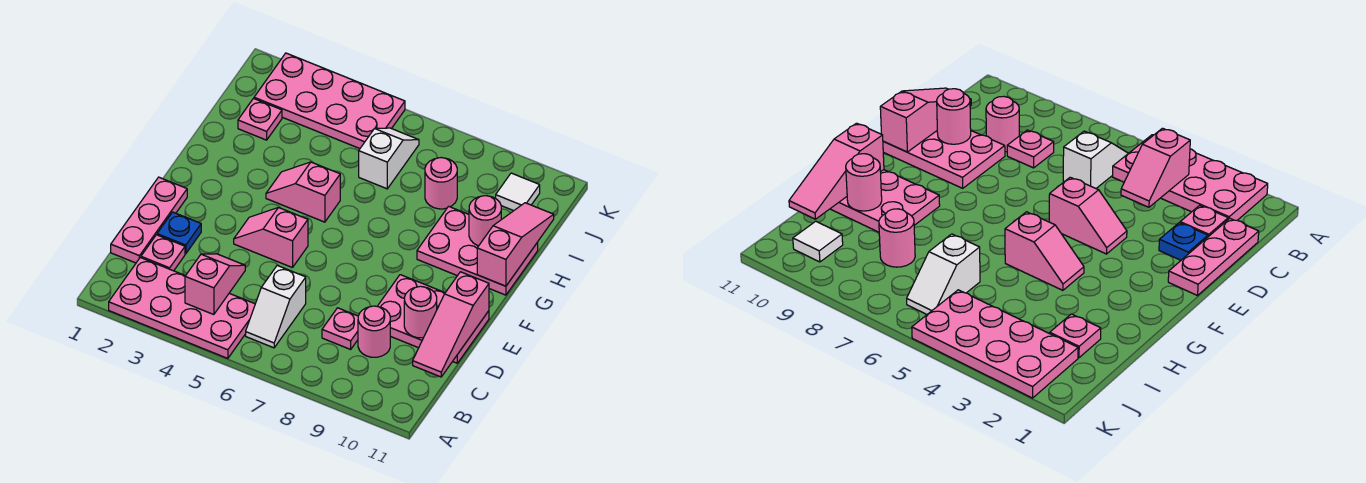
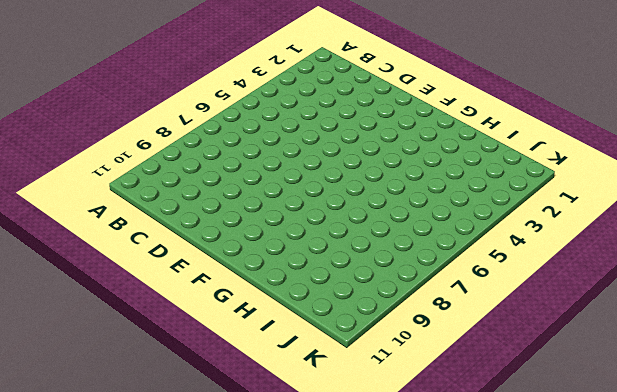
none -> pink plate A2:B5 level 1
none -> white slope B6:C6 level 1 top C
none -> pink plate C1:E1 level 1

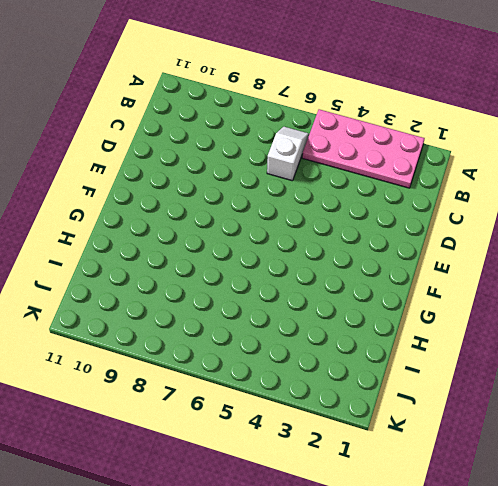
none -> pink plate C1:E1 level 1
none -> pink plate C2 level 1
none -> pink plate C8 level 1

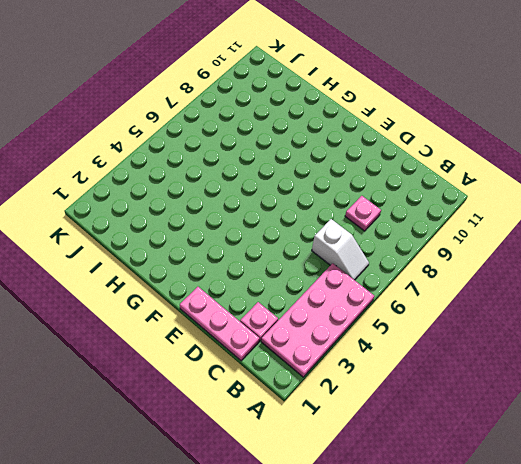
none -> pink round brick C9 level 1
none -> blue plate D2 level 1
none -> pink plate D9:E11 level 1

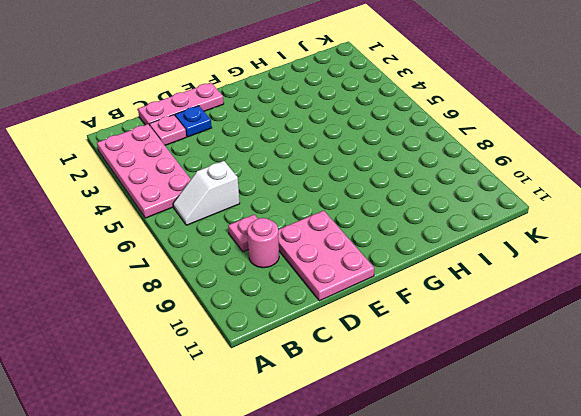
none -> pink slope E4:E5 level 1 top 5
none -> pink slope G4:G5 level 1 top 5
none -> pink plate G9:H11 level 1

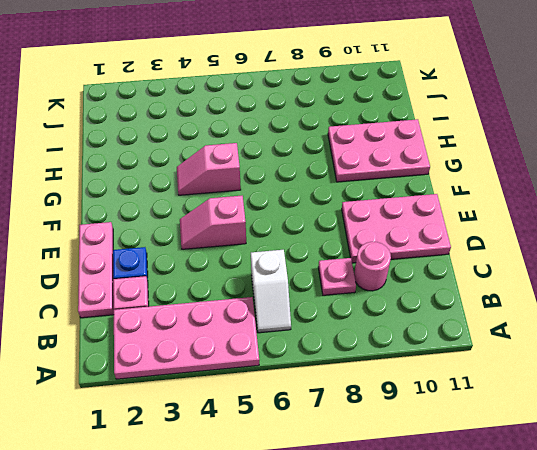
none -> pink plate I2 level 1
none -> white slope I6:J6 level 1 top I
none -> pink round brick I8 level 1

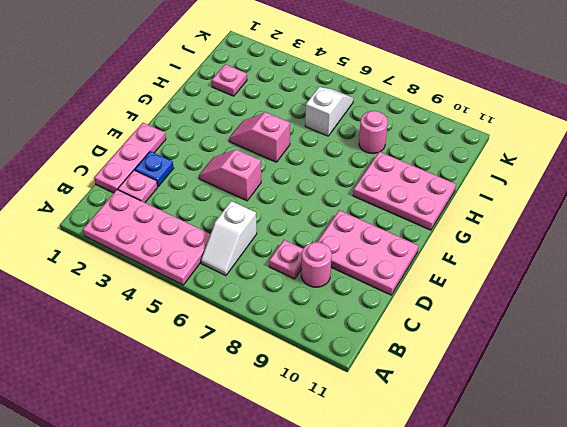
none -> pink plate J2:K5 level 1
none -> white tile J10 level 1
none -> pink slope B4:C4 level 2 top B

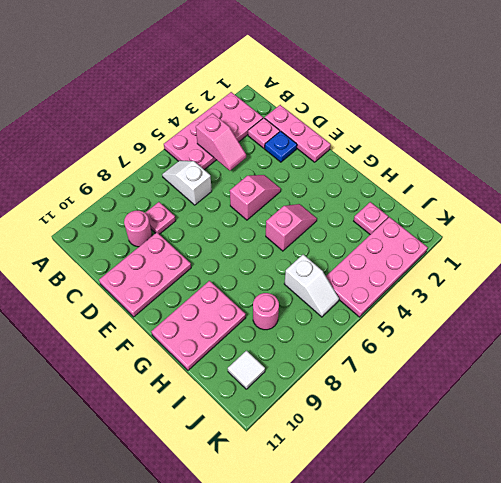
none -> pink slope C11:E11 level 2 top E
none -> pink round brick D10 level 2
none -> pink slope G11:I11 level 2 top G

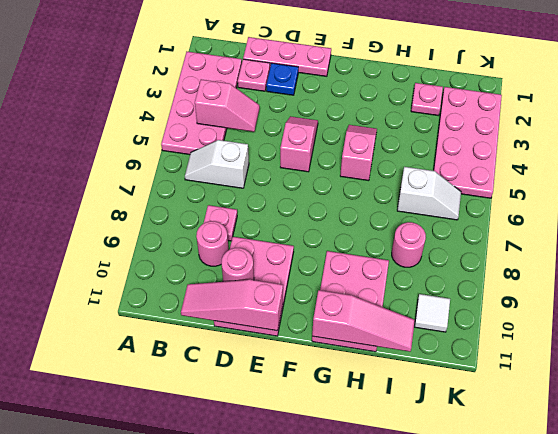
none -> pink round brick H10 level 2

